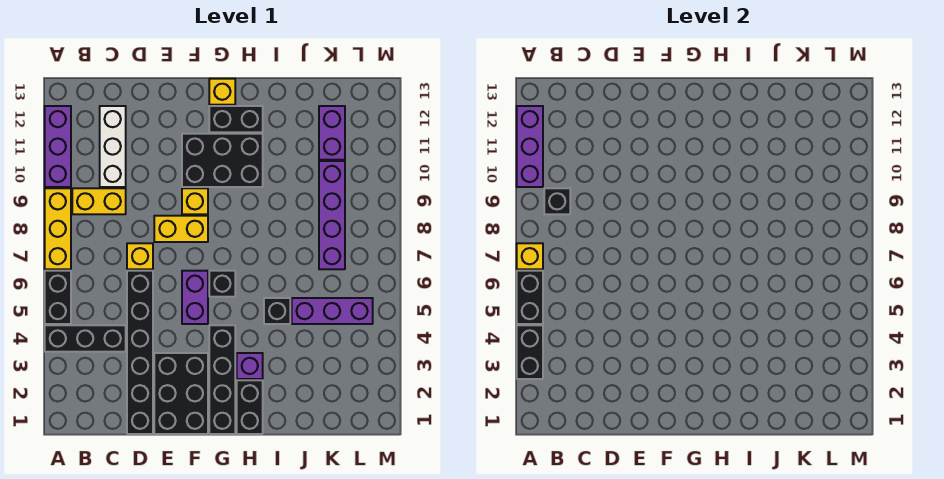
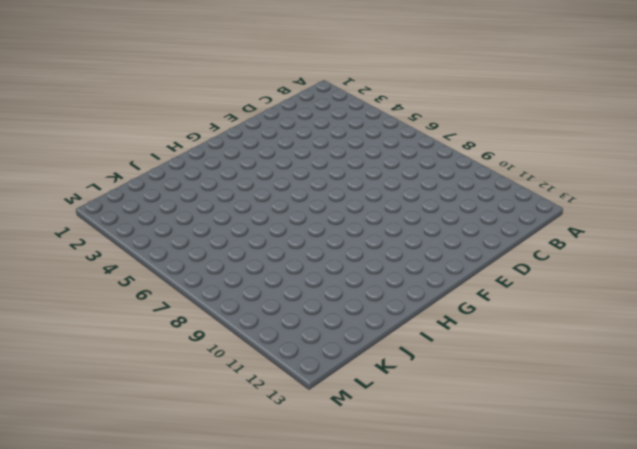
none -> black brick A4:C4 level 1
none -> black brick A5:A6 level 1
none -> yellow brick A7:A9 level 1

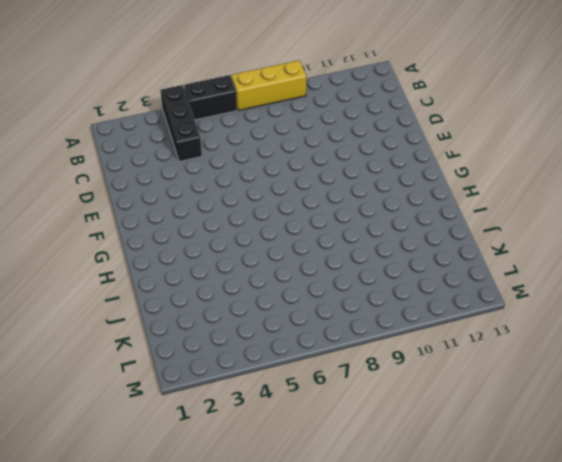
none -> purple brick A10:A12 level 1
none -> yellow brick B9:C9 level 1
none -> white brick C10:C12 level 1

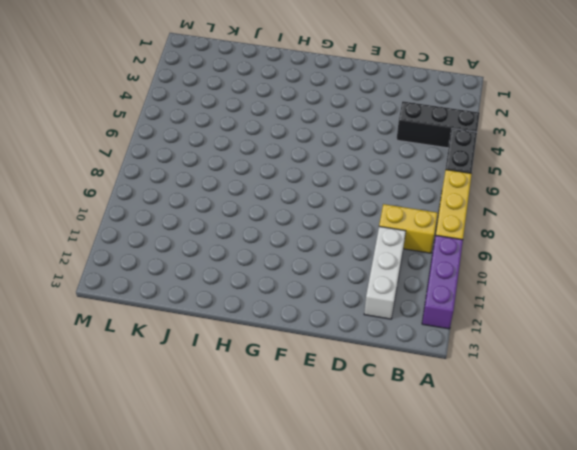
none -> black brick D1:D6 level 1
none -> yellow brick D7 level 1
none -> black brick E1:F3 level 1

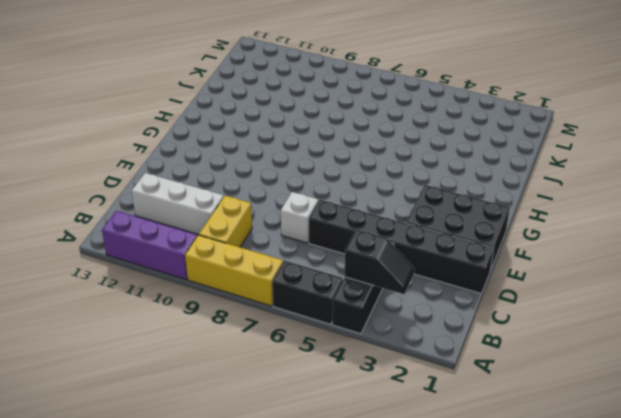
black slope B3:B4 level 2 top 4 -> none
white brick D7 level 1 -> yellow brick D7 level 1
none -> yellow brick E8:F8 level 1
none -> purple brick F5:F6 level 1
none -> yellow brick F9 level 1

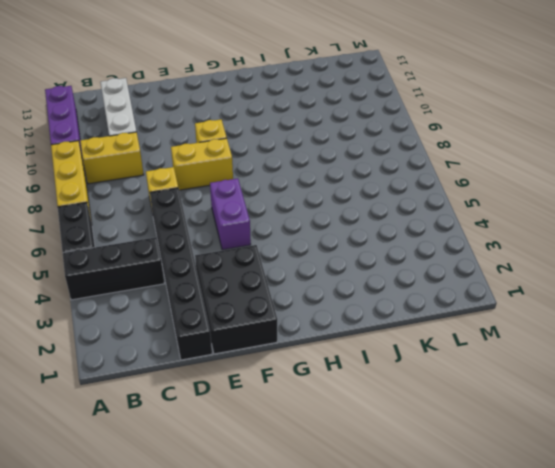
none -> black brick F10:H11 level 1
none -> black brick G1:G4 level 1
none -> black brick G6 level 1

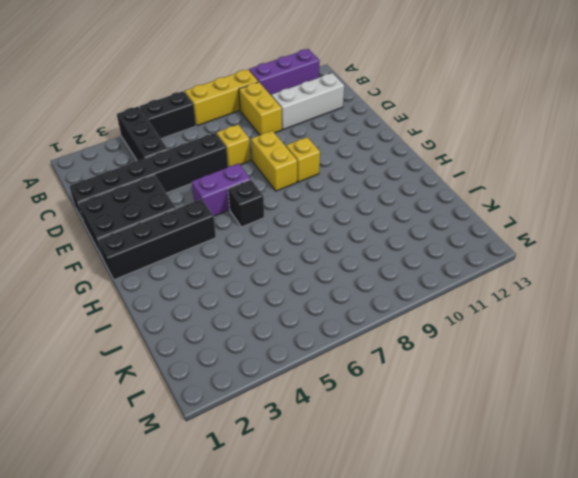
none -> black brick F10:H11 level 1
none -> black brick G12:H12 level 1
none -> yellow brick G13 level 1

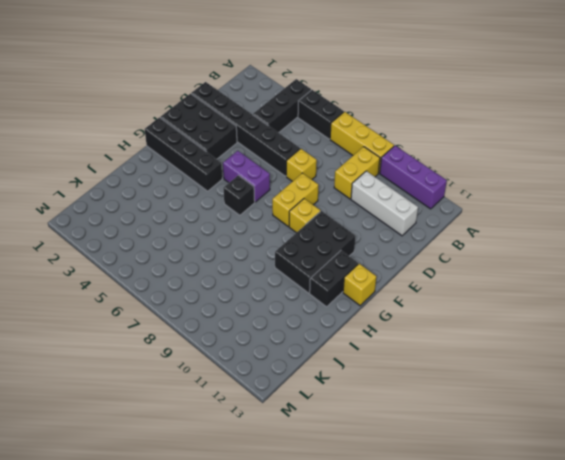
none -> black brick H1:H2 level 1
none -> purple brick H3 level 1
none -> black brick I5 level 1

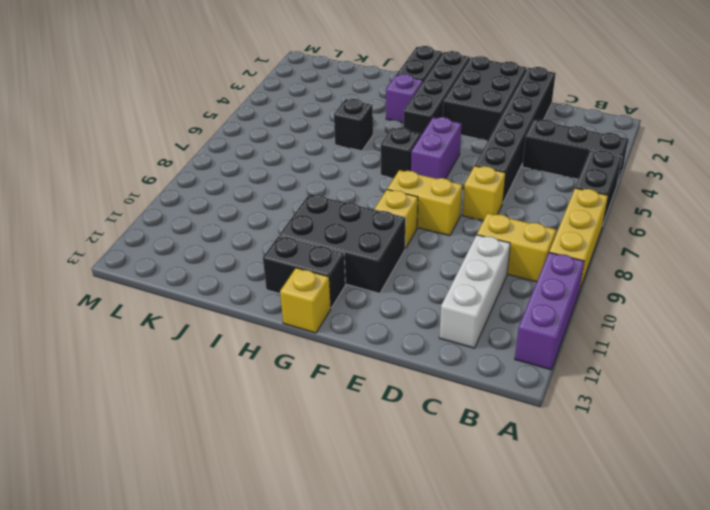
none -> purple brick J5:L5 level 1
none -> purple brick K7:K10 level 1
none -> purple brick K11:K12 level 1

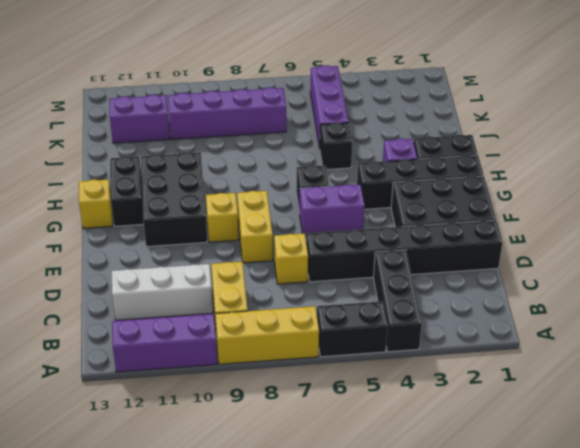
none -> black brick A3:A4 level 2
none -> black brick A5:A6 level 2
none -> yellow brick A7 level 2

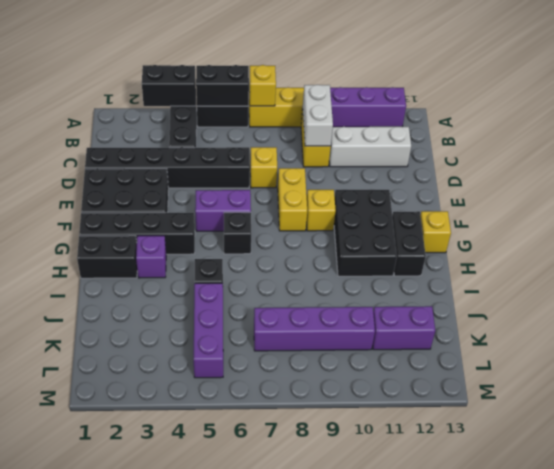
white brick B9:C9 level 2 -> black brick B9 level 2
none -> purple brick A10:A12 level 2

